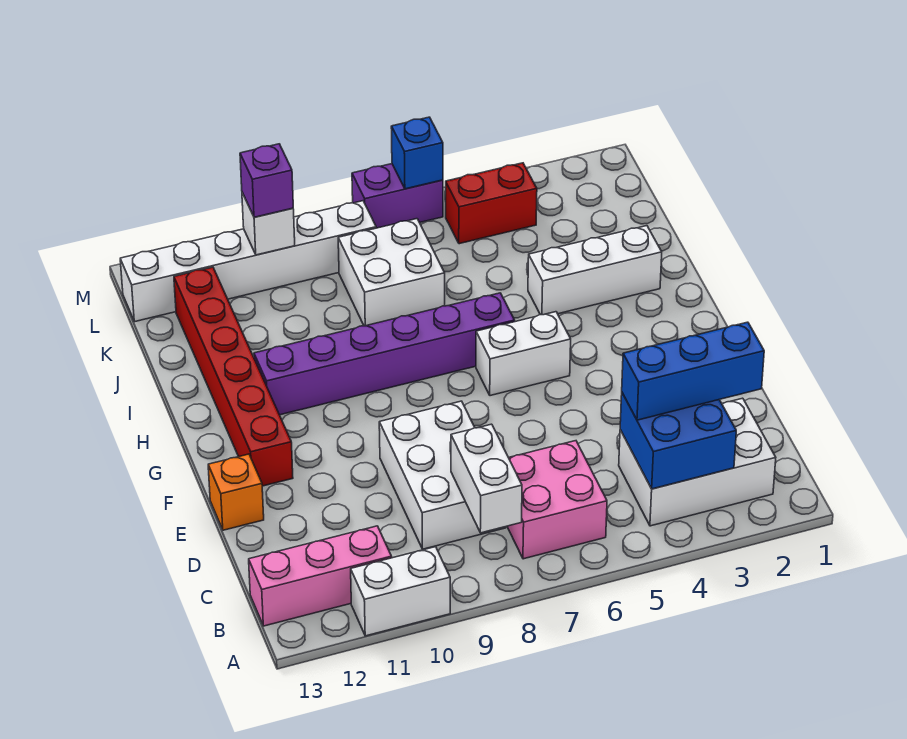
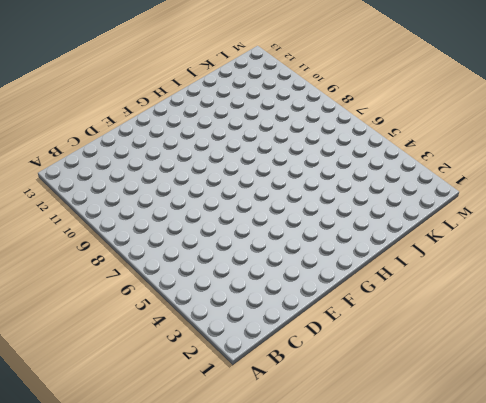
none -> white brick A10:A11 level 1
none -> white brick B2:C4 level 1
none -> pink brick B6:C7 level 1

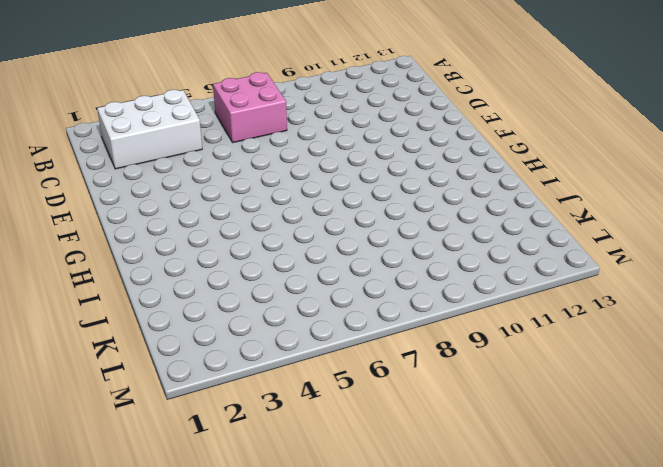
none -> white brick A10:A11 level 1
none -> pink brick B11:B13 level 1
none -> white brick C8:E9 level 1

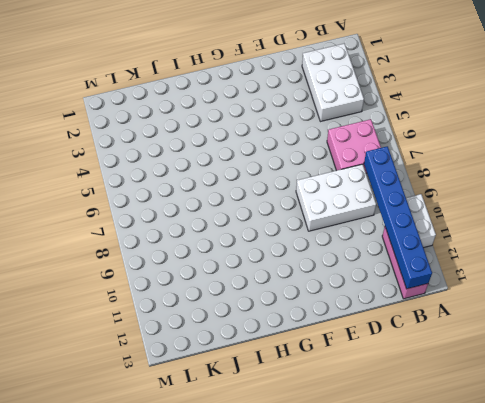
blue brick B8:B13 level 2 -> white brick B8:C8 level 2
none -> orange brick E13 level 1
none -> red brick F12:K12 level 1
none -> white brick G5:G6 level 1

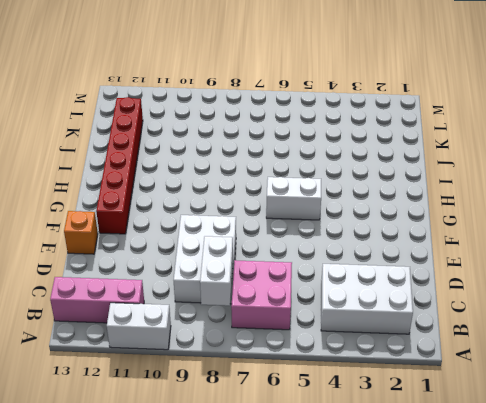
none -> purple brick H6:H11 level 1
none -> white brick I2:I4 level 1
none -> white brick J7:K8 level 1

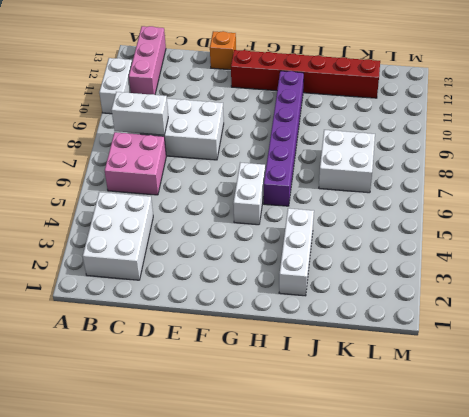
none -> red brick L4:L5 level 1
none -> white brick L8:L13 level 1
none -> purple brick M6:M7 level 1

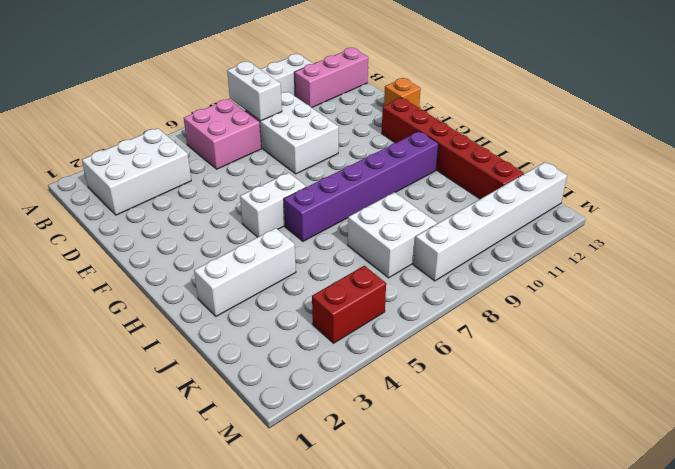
none -> purple brick M6:M7 level 1
none -> blue brick B3:C4 level 2
none -> white brick L10 level 2

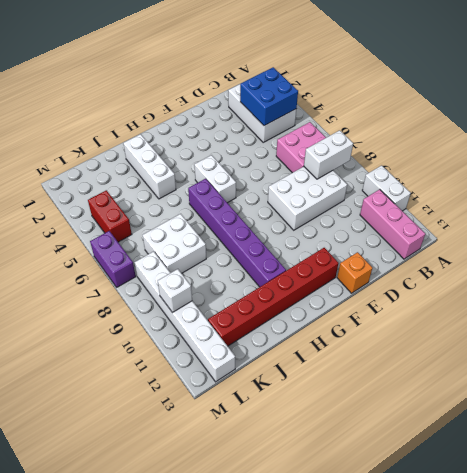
none -> blue brick M6 level 2
none -> blue brick C2:C4 level 3
none -> purple brick L10 level 3

